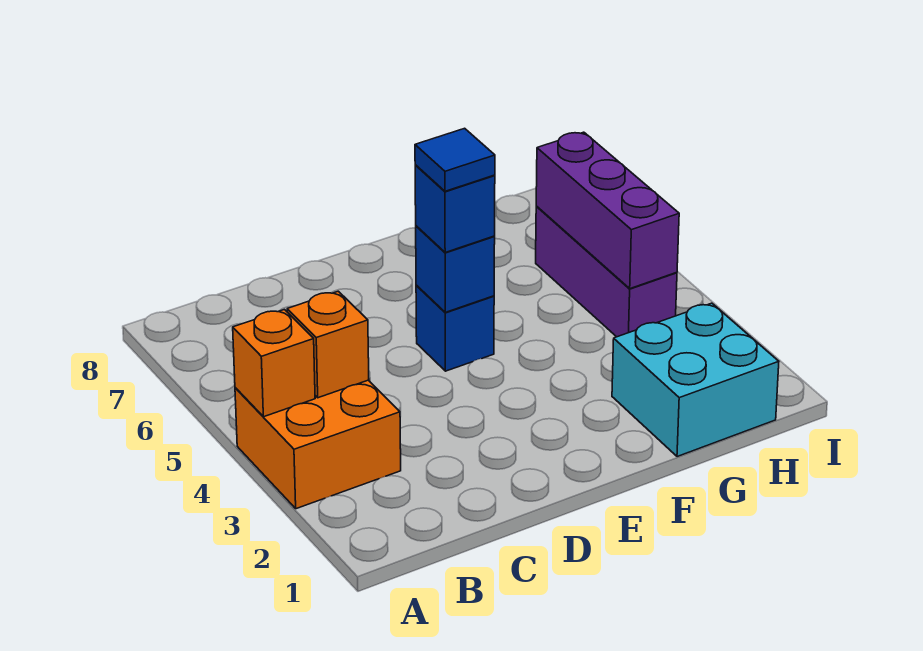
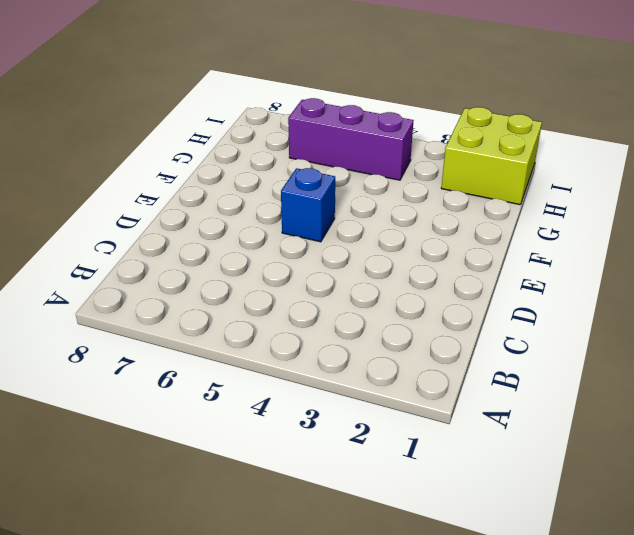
lime brick H1:I2 level 1 -> cyan brick G1:H2 level 1
none -> orange brick A3:B4 level 1
none -> orange brick A4 level 2

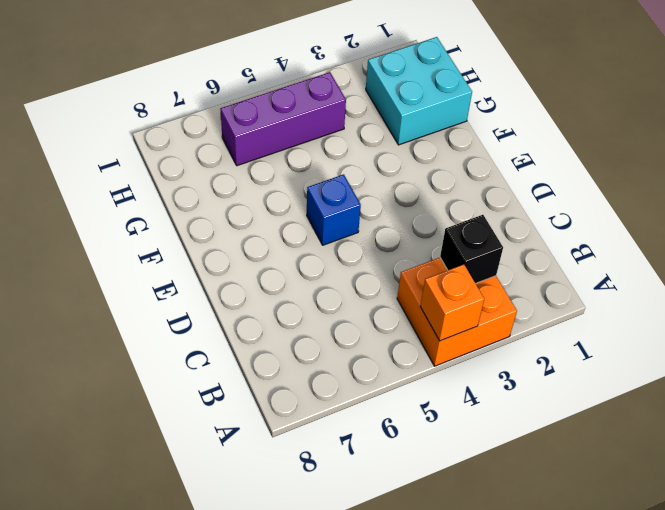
black brick B3 level 2 -> none
none -> orange brick B4 level 2
none -> blue brick E5 level 2

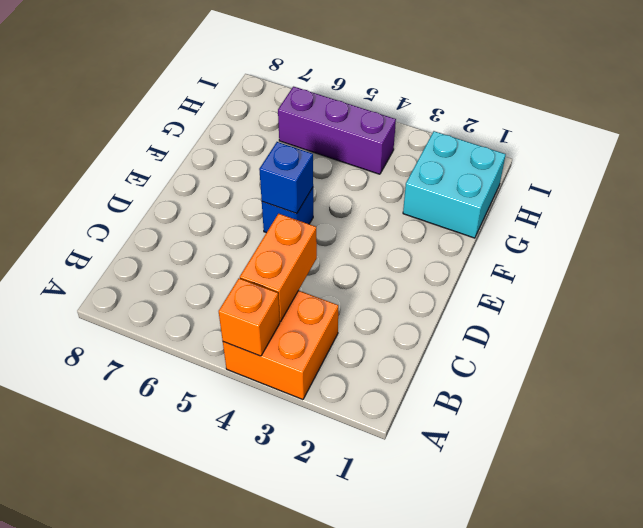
orange brick B4:C4 level 2 -> orange brick B4 level 2
none -> purple brick H4:H6 level 2
none -> blue brick E5 level 3

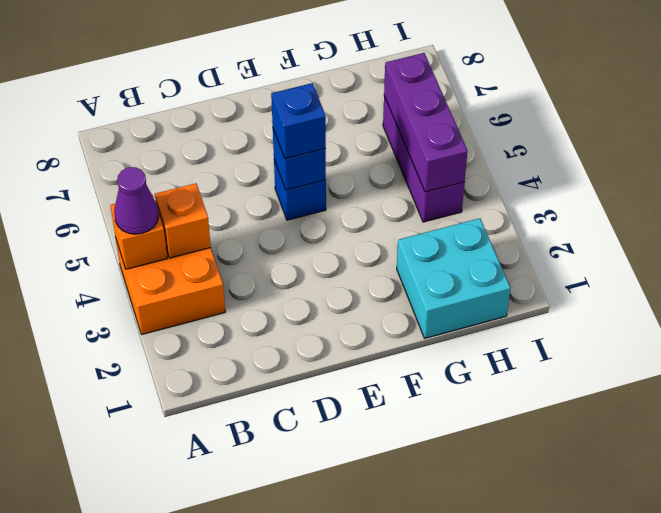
purple cone A4 level 3 -> none
none -> blue tile E5 level 4

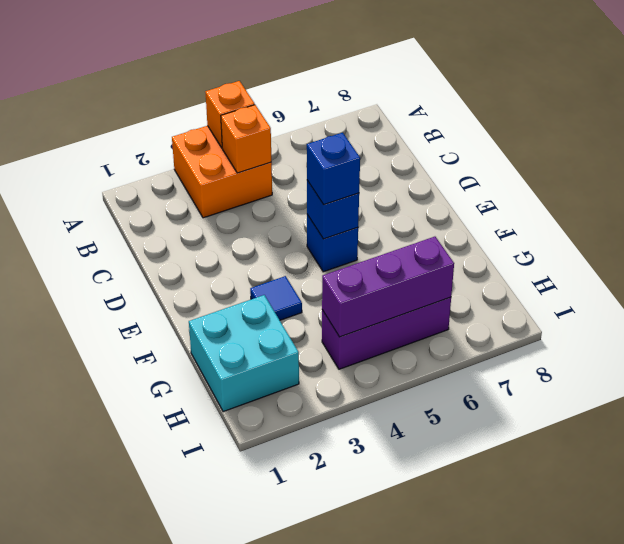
blue tile F3 level 1 -> blue tile E5 level 4

